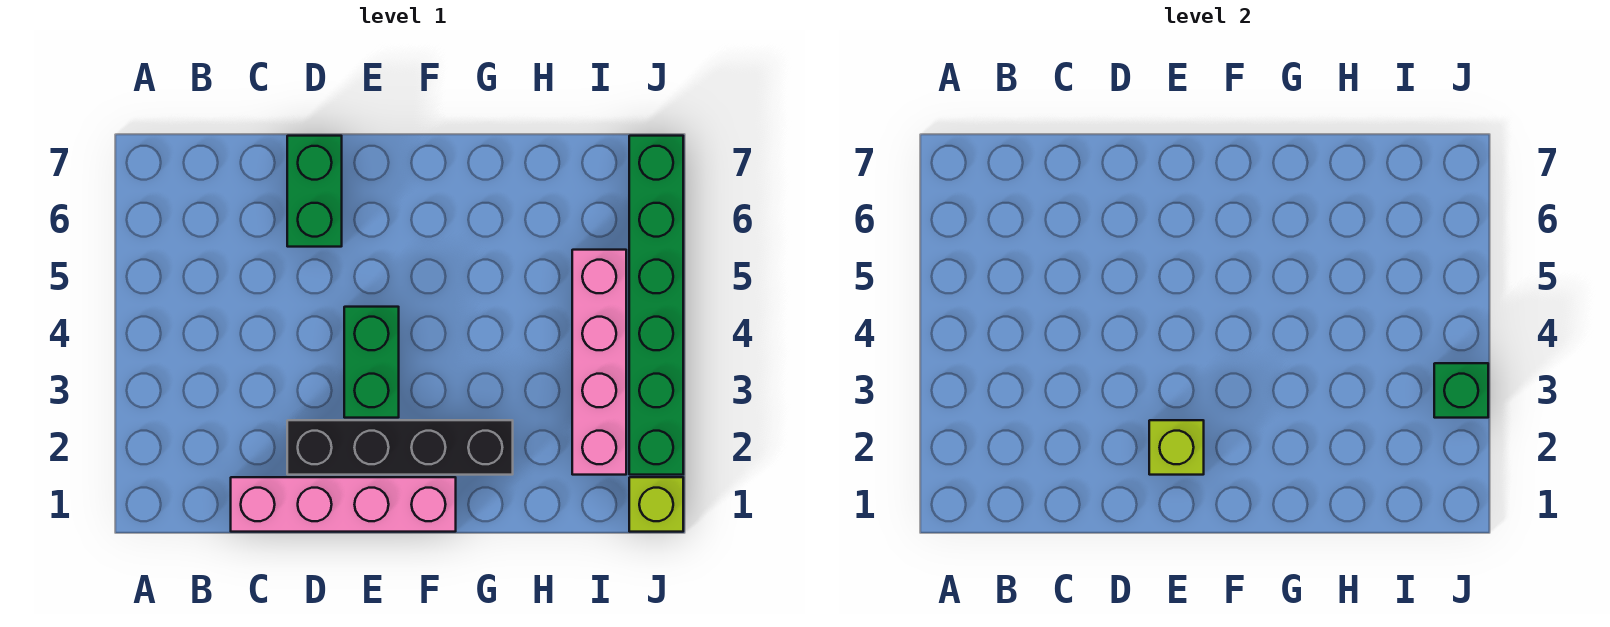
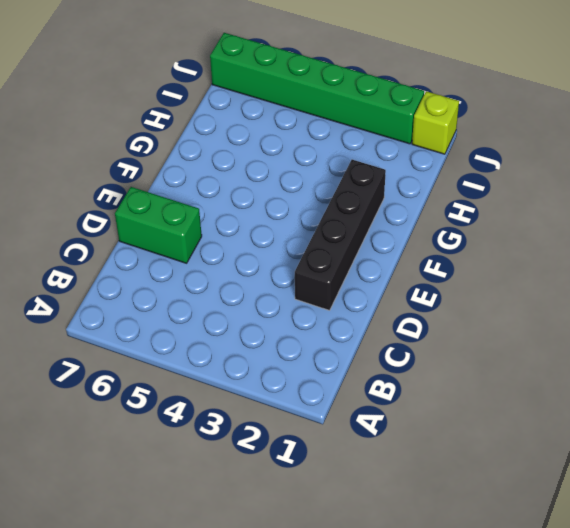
none -> pink brick C1:F1 level 1
none -> green brick E3:E4 level 1

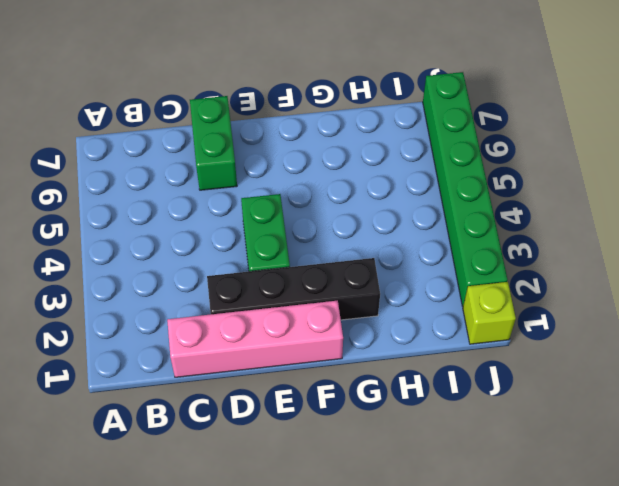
none -> pink brick I2:I5 level 1
none -> lime brick E2 level 2

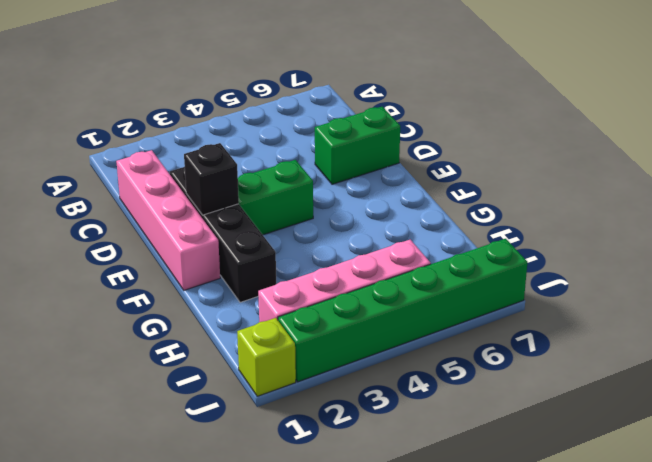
black brick E2 level 2 -> lime brick E2 level 2
none -> green brick J3 level 2

